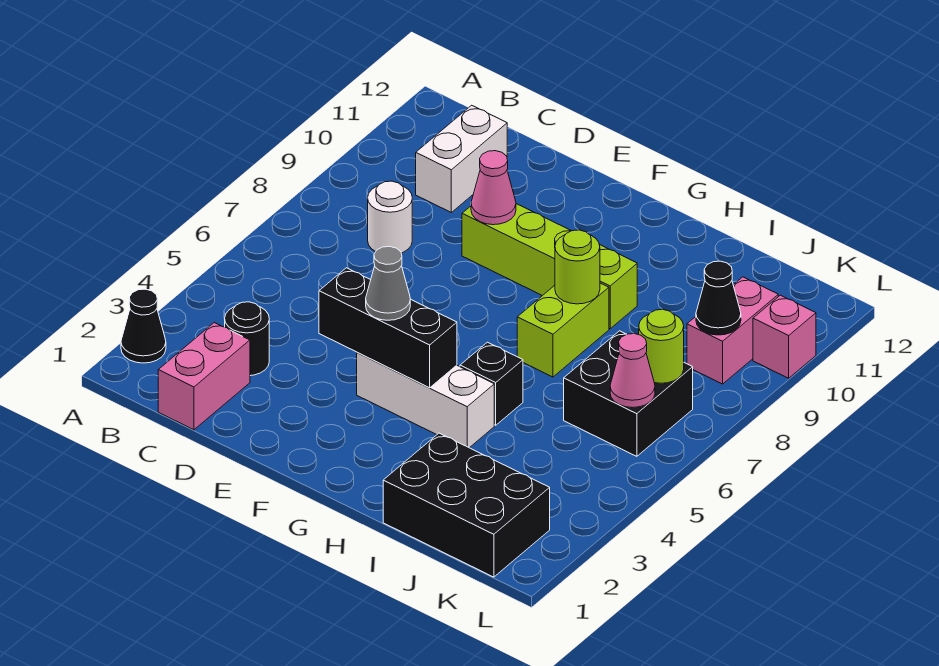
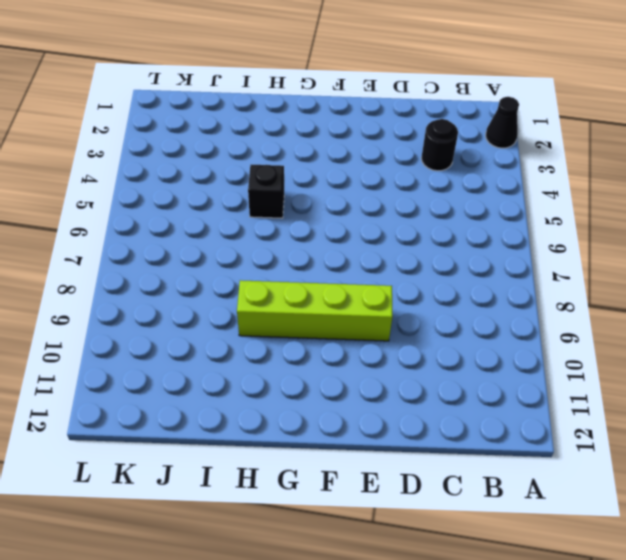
none -> pink brick C1:C2 level 1
none -> white round brick C8 level 1
none -> white brick C10:C11 level 1

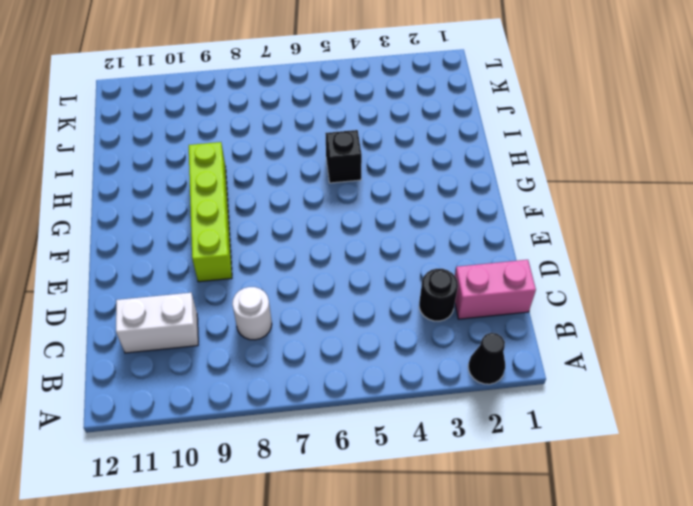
none -> white brick F4:H4 level 1
none -> lime brick H7:H8 level 1
none -> black brick I1:K2 level 1

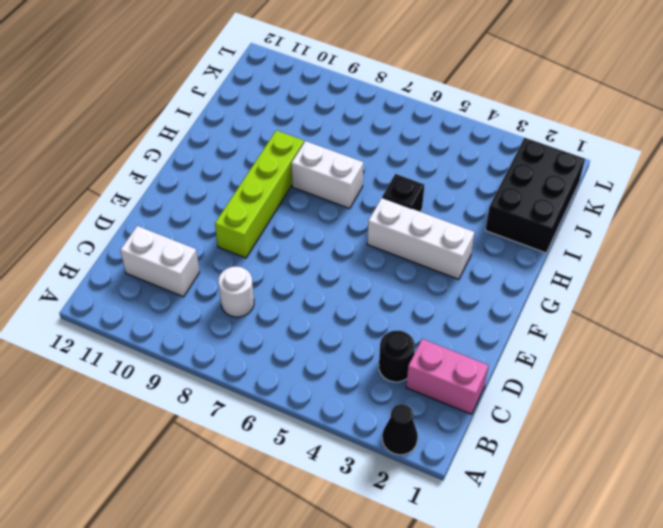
white brick G3:G5 level 1 -> white brick F4:H4 level 1
white brick H7:H8 level 1 -> lime brick H7:H8 level 1
none -> black brick J6:K7 level 1
none -> pink brick K9:K10 level 1
none -> pink brick L10 level 1

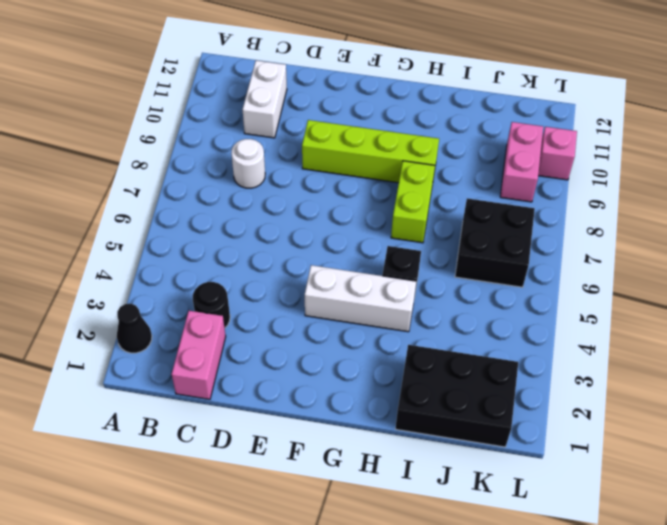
none -> black brick E4:G4 level 2
none -> pink cone E9 level 2
none -> lime round brick H8 level 2

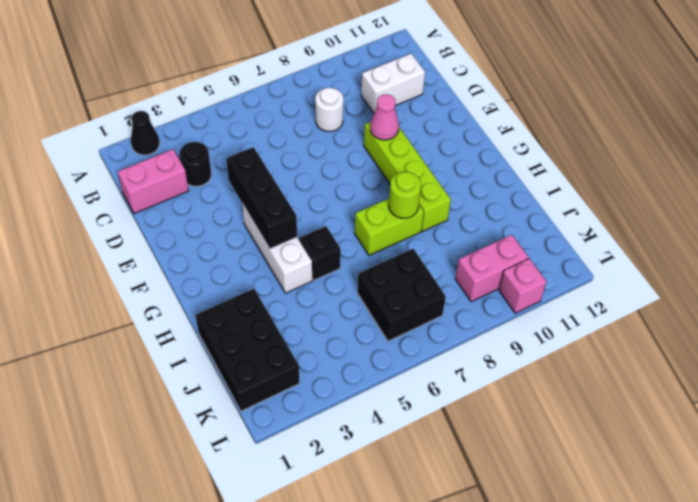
none -> pink cone K6 level 2
none -> lime round brick K7 level 2
none -> black cone K9 level 2

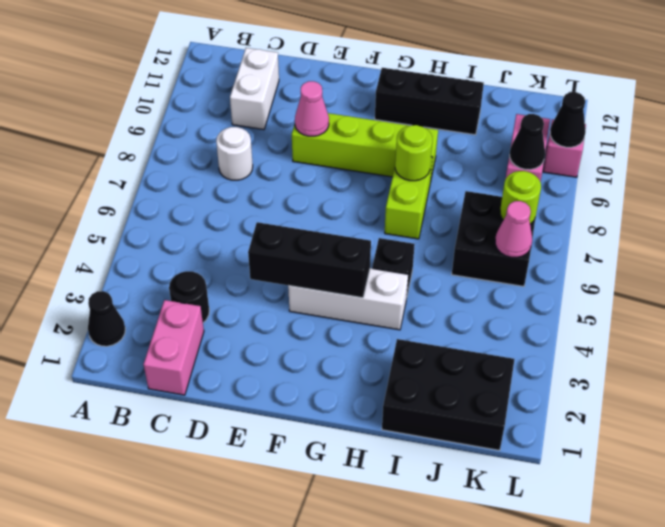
black brick G11:I11 level 1 -> none
black cone L10 level 2 -> none
none -> grey cone F4 level 3

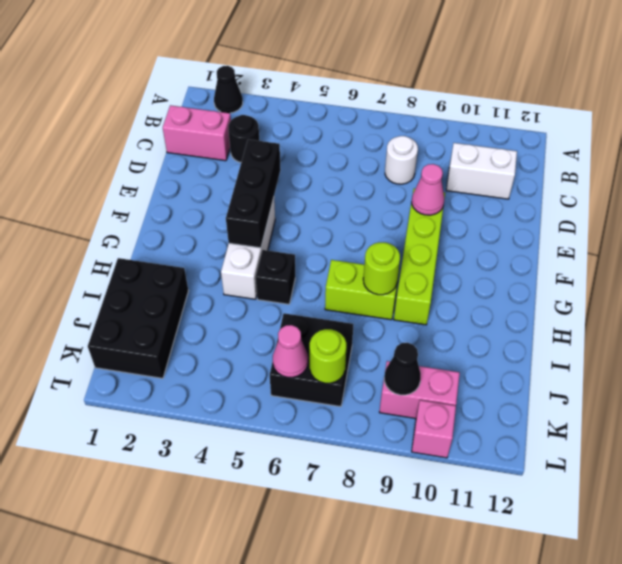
none -> grey cone F4 level 3

